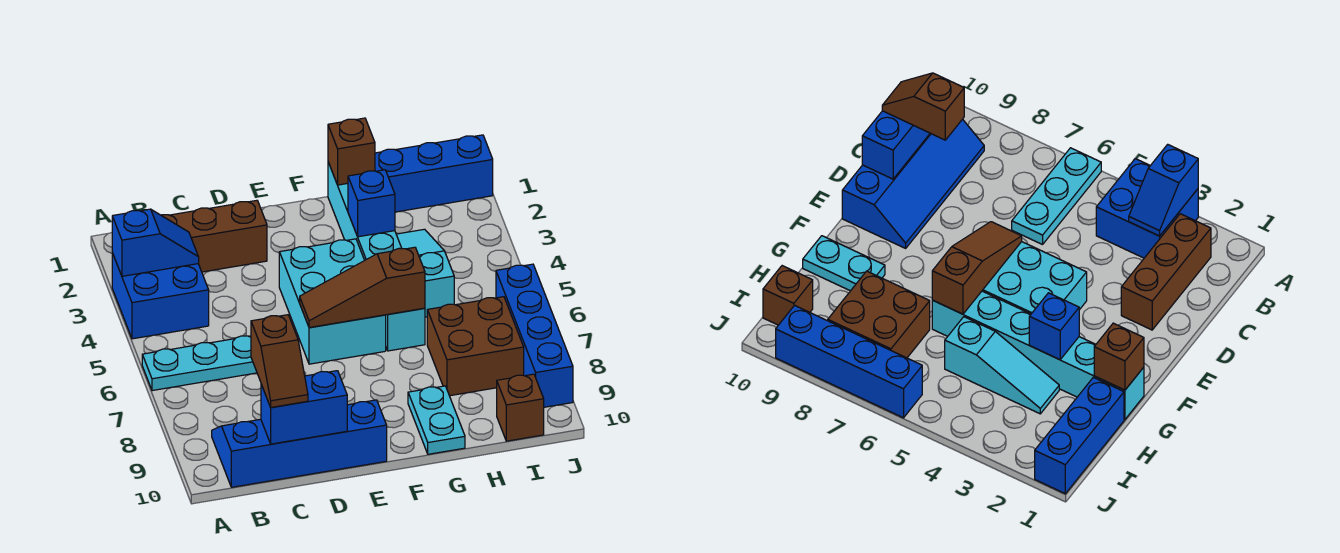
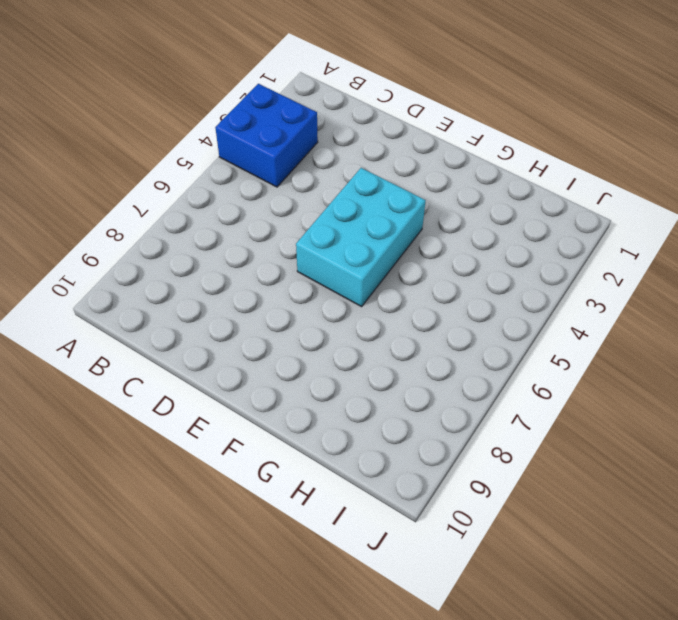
none -> cyan plate A6:C6 level 1
none -> brown brick B2:D2 level 1
none -> blue slope B9:E10 level 1 top 10

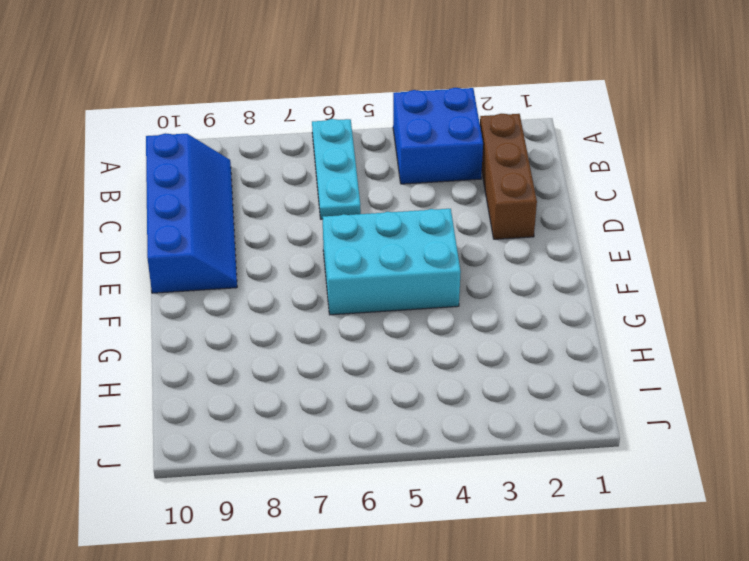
none -> cyan brick G1:G6 level 1
none -> cyan plate G9:G10 level 1
none -> blue brick H1:J1 level 1

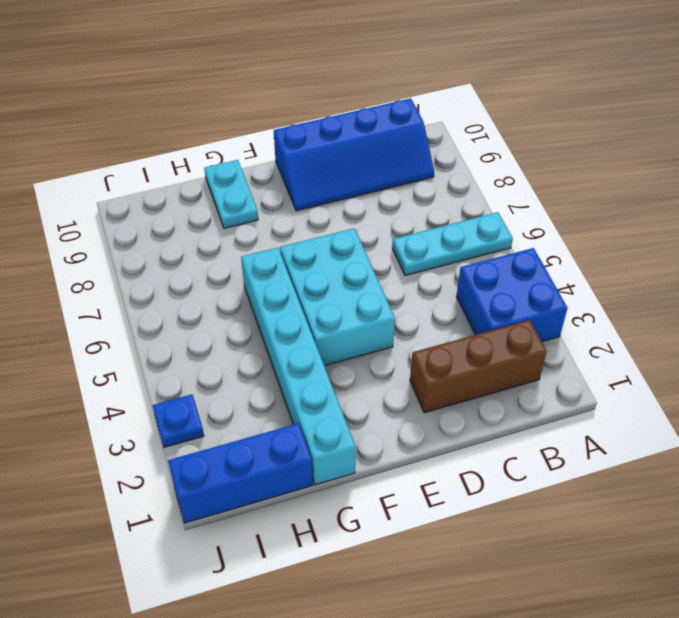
blue plate J3 level 1 -> none
none -> cyan slope H3:H5 level 1 top 5
none -> brown brick H7:I8 level 1
none -> brown brick I10 level 1

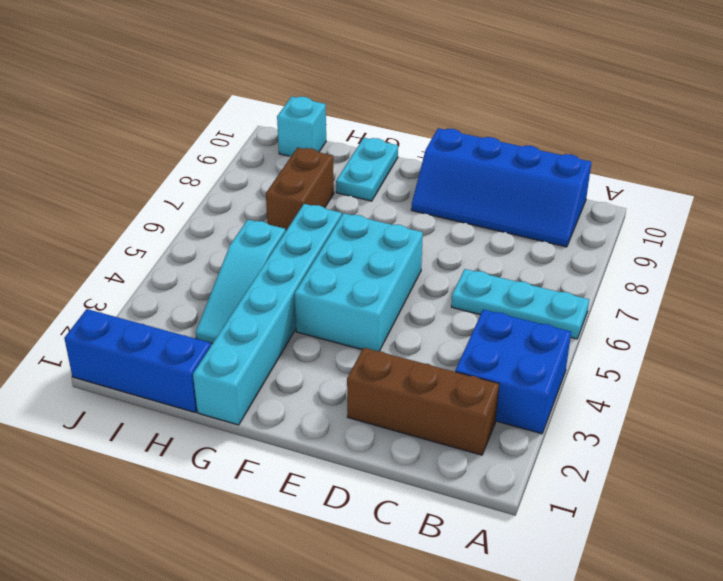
brown brick H7:H8 level 1 -> brown brick H7:I8 level 1
cyan brick I10 level 1 -> brown brick I10 level 1
none -> blue brick J6:J9 level 1
none -> blue slope A3:B3 level 2 top A
none -> blue brick C10:D10 level 2

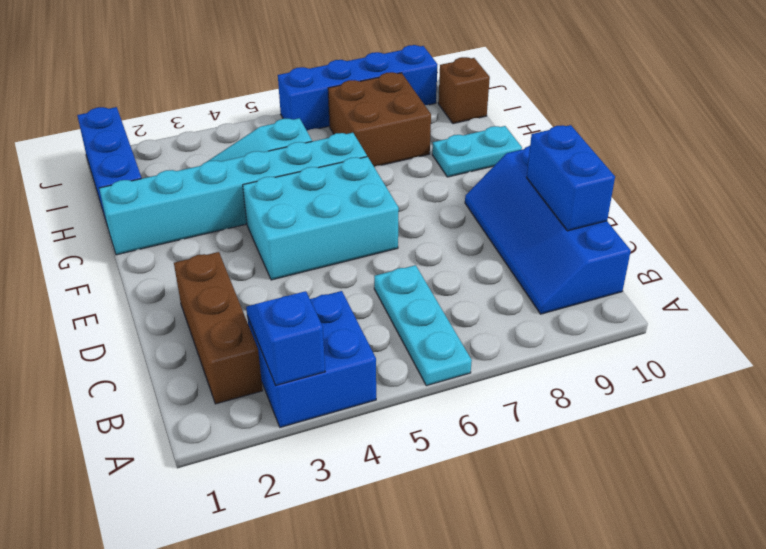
none -> brown slope E6:G6 level 2 top G
none -> brown brick G1 level 2
none -> blue brick G3 level 2

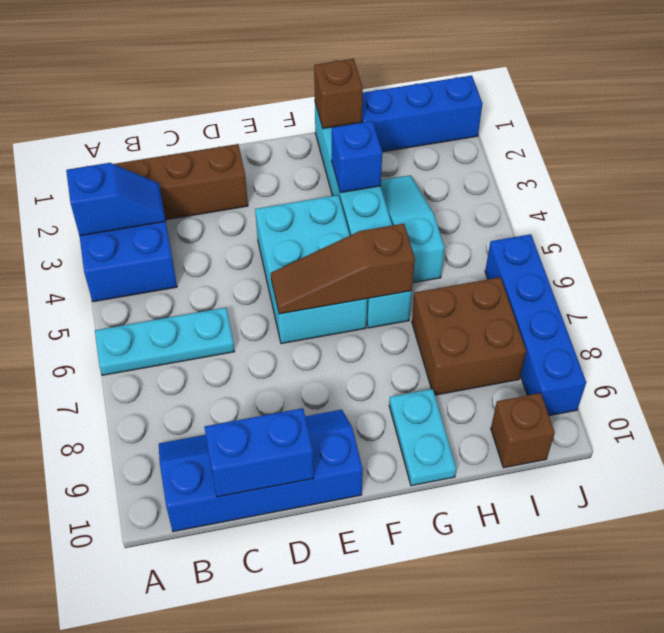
none -> brown slope C9:C10 level 3 top 9

